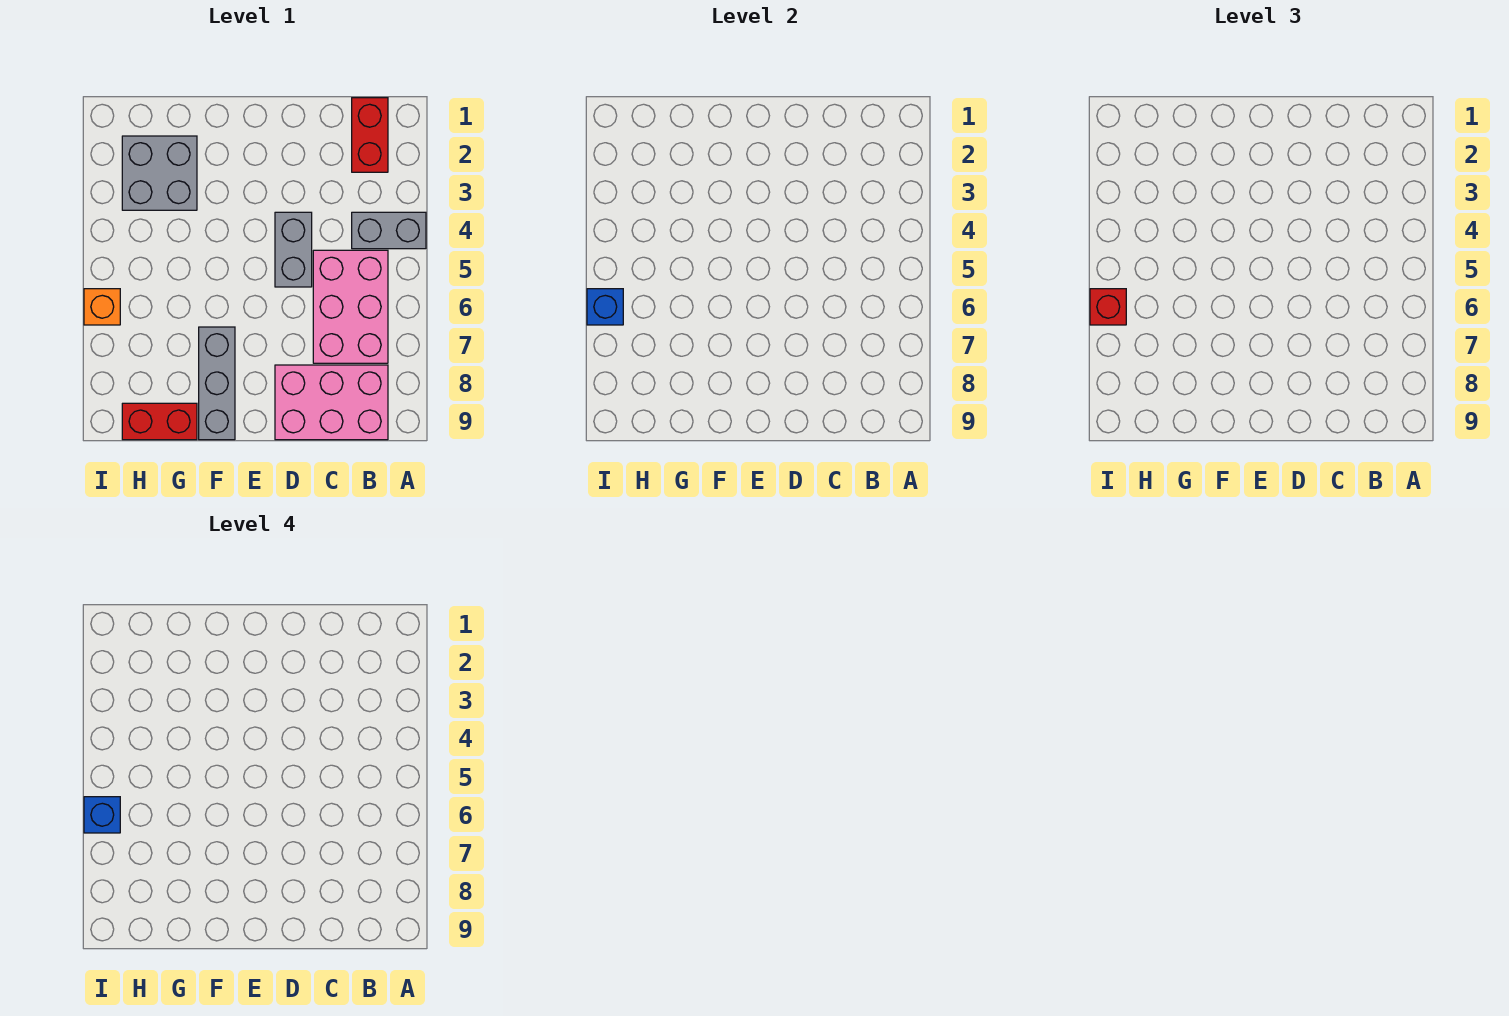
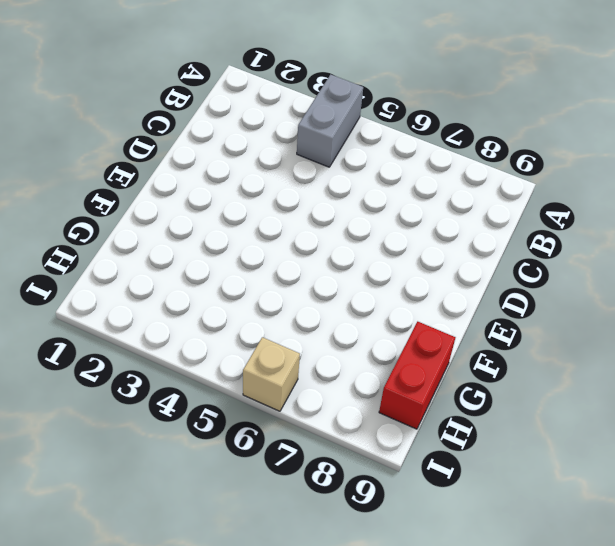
tan brick I6 level 1 -> orange brick I6 level 1
none -> red brick B1:B2 level 1
none -> pink brick B5:C7 level 1
none -> pink brick B8:D9 level 1

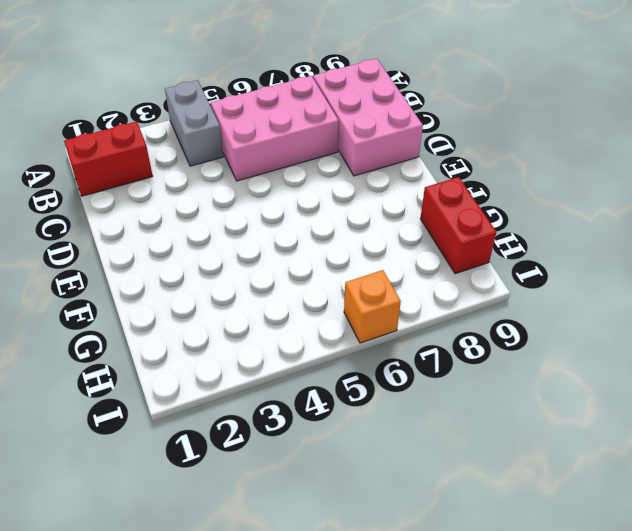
none -> grey brick D4:D5 level 1
none -> grey brick F7:F9 level 1
none -> grey brick G2:H3 level 1

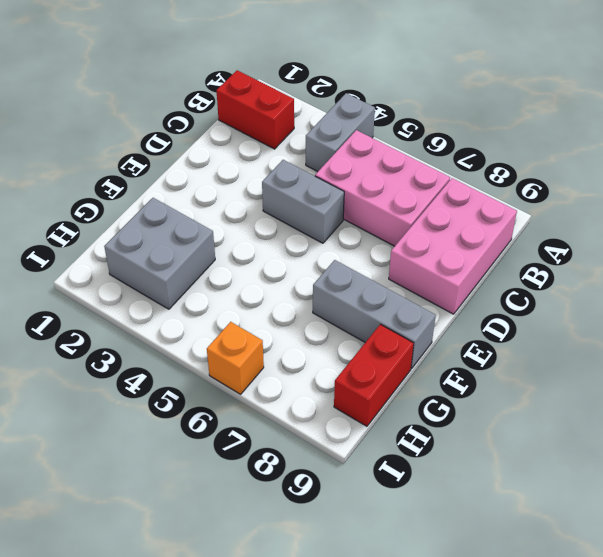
none -> blue brick I6 level 2
none -> red brick I6 level 3
none -> blue brick I6 level 4

